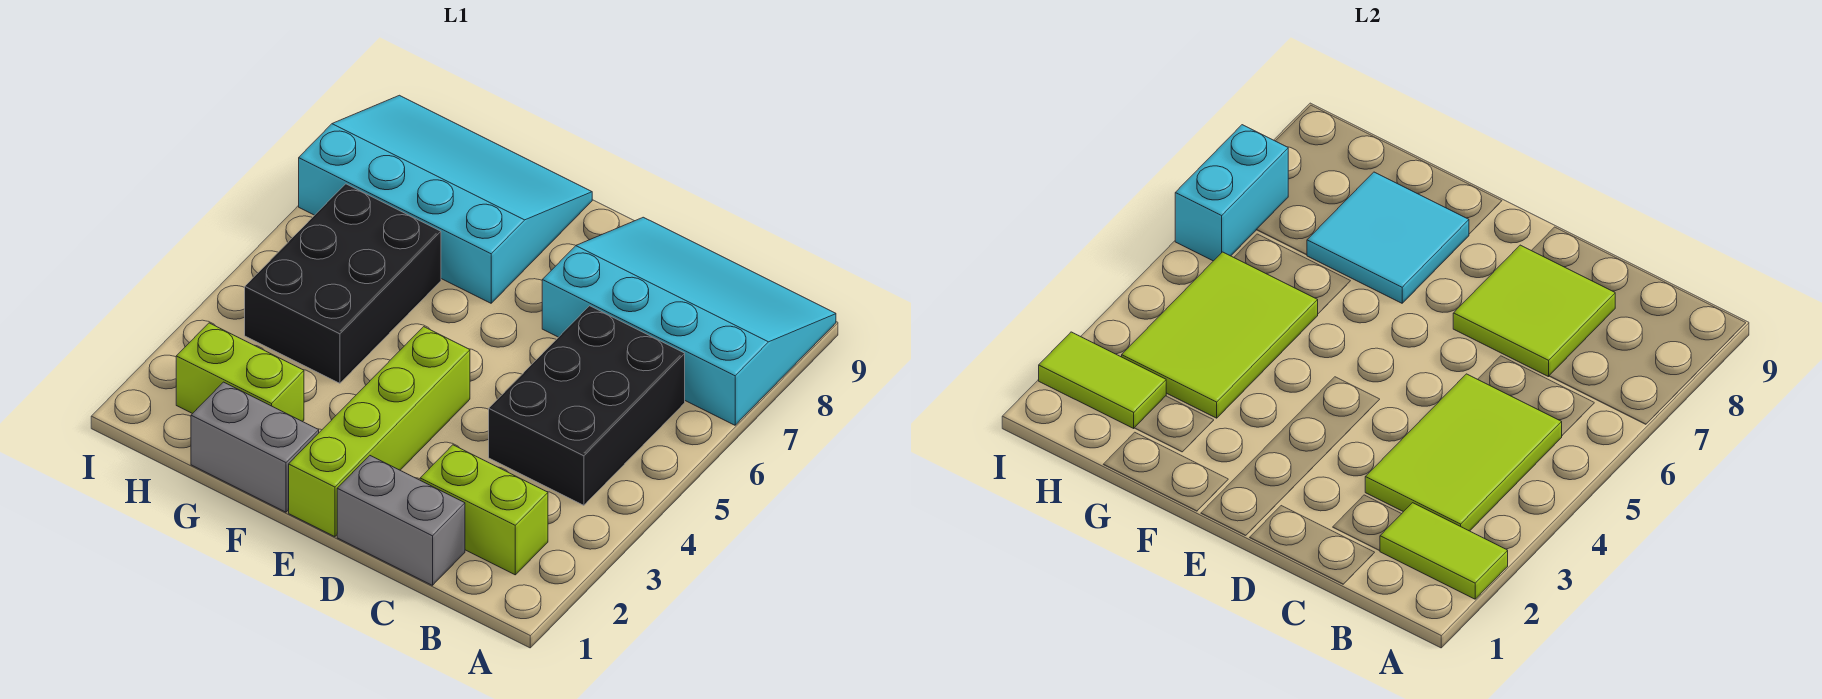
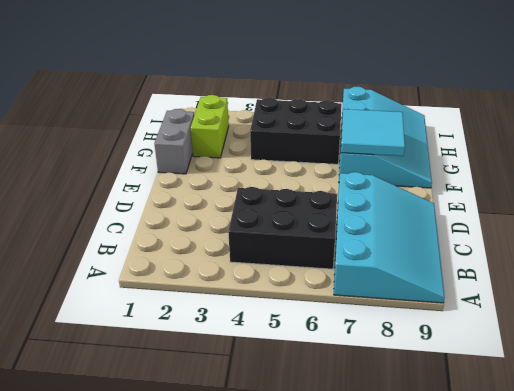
none -> lime brick B2:C2 level 1
none -> grey brick C1:D1 level 1
none -> lime brick E1:E4 level 1

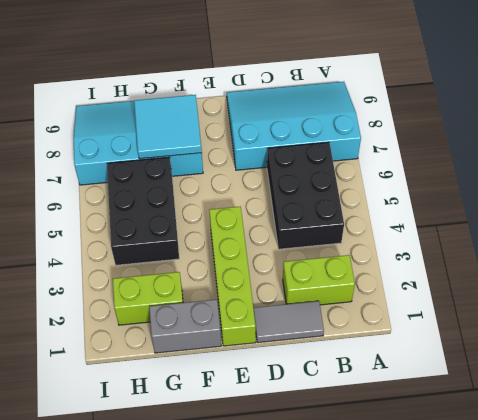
grey tile C1:D1 level 1 -> grey brick C1:D1 level 1
none -> lime tile A2:B2 level 2
none -> lime tile B3:C5 level 2
none -> lime tile C7:D8 level 2

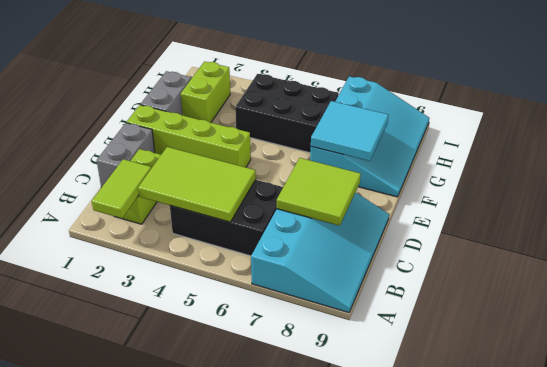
none -> lime tile G3:H5 level 2
none -> lime tile H2:I2 level 2
none -> cyan brick I6:I7 level 2

